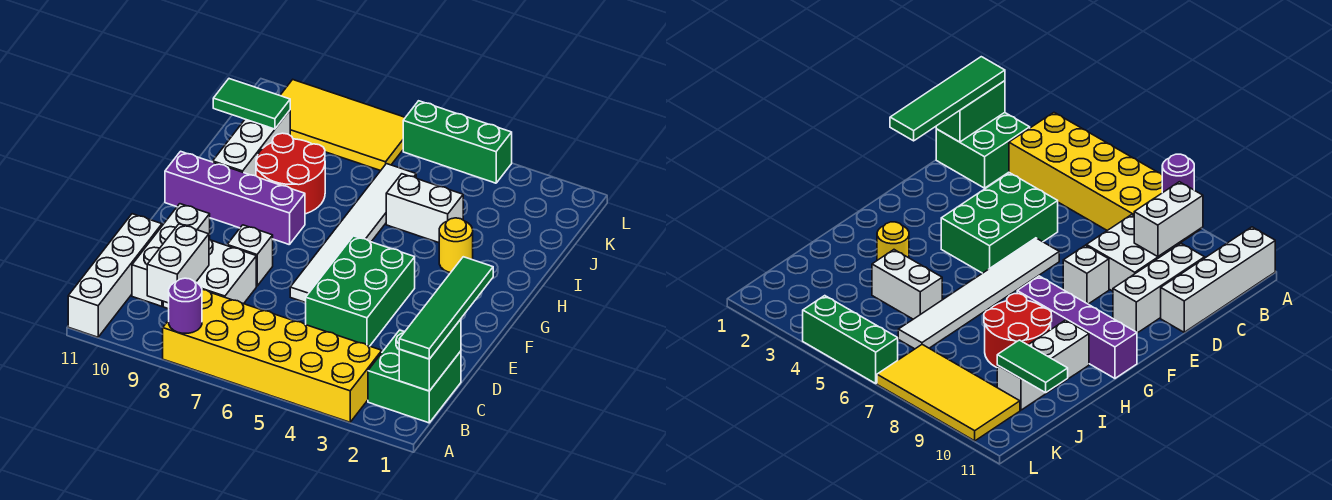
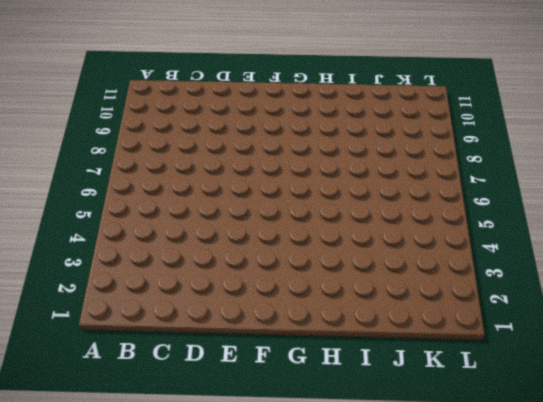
none -> yellow brick A3:B8 level 1
none -> white brick A11:D11 level 1
none -> green brick B1:C2 level 1

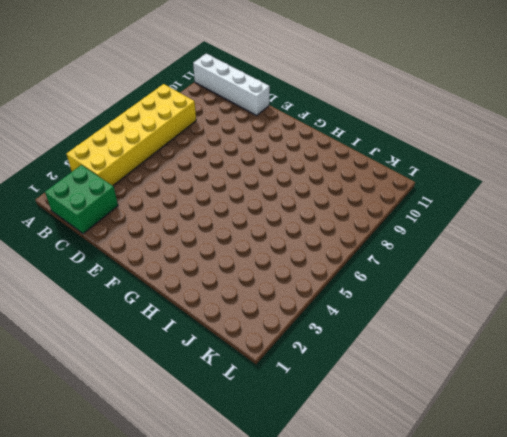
none -> white brick C8:D9 level 1
none -> white brick C10:E10 level 1
none -> green brick D4:F5 level 1

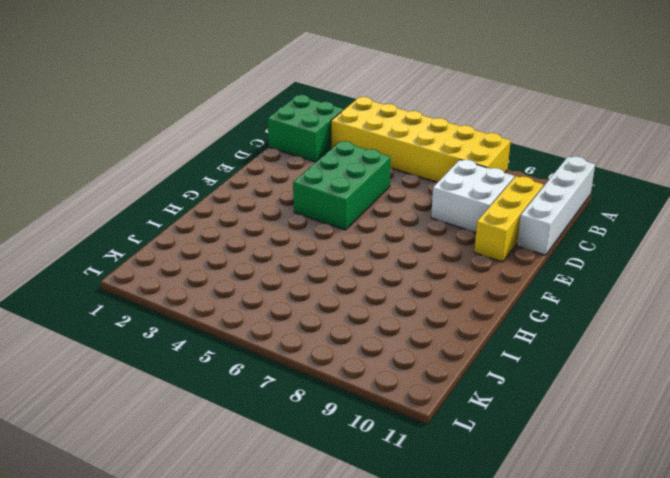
yellow brick C10:E10 level 1 -> white brick C10:E10 level 1
none -> white tile E6:J6 level 1
none -> white brick E8 level 1
none -> purple brick G8:G11 level 1

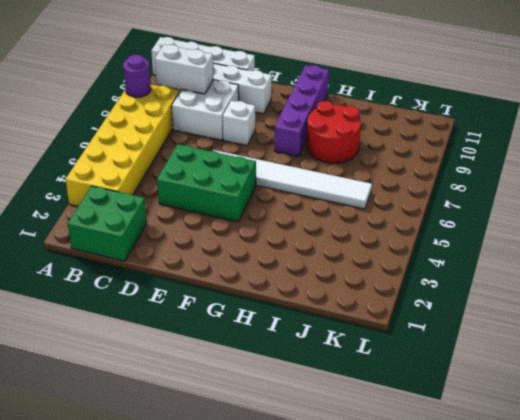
none -> yellow round brick H3 level 1
none -> white brick H10:J10 level 1
none -> white brick I4:I5 level 1

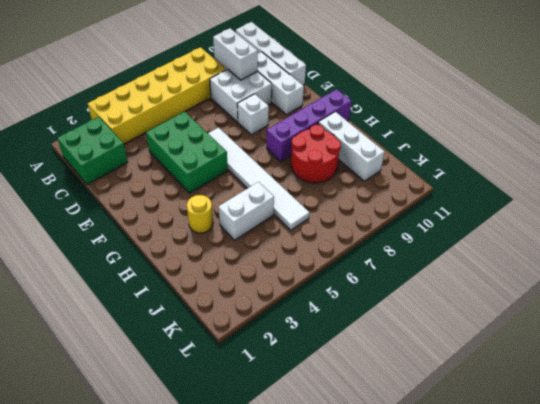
none -> yellow tile K7:L10 level 1
none -> green brick L4:L6 level 1
none -> purple round brick A8 level 2

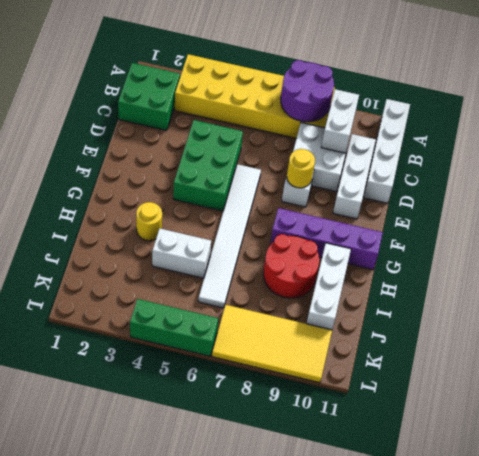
purple round brick A7:B8 level 2 -> purple round brick A8 level 2
yellow round brick E8 level 2 -> none
none -> green brick B1:C1 level 2
none -> green tile J10:J11 level 2
none -> green tile B1:E1 level 3

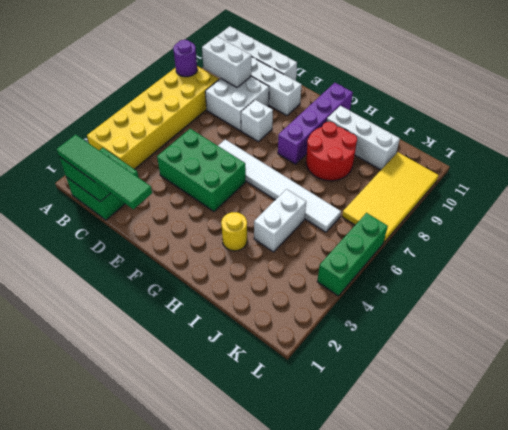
none -> green tile J10:J11 level 2

